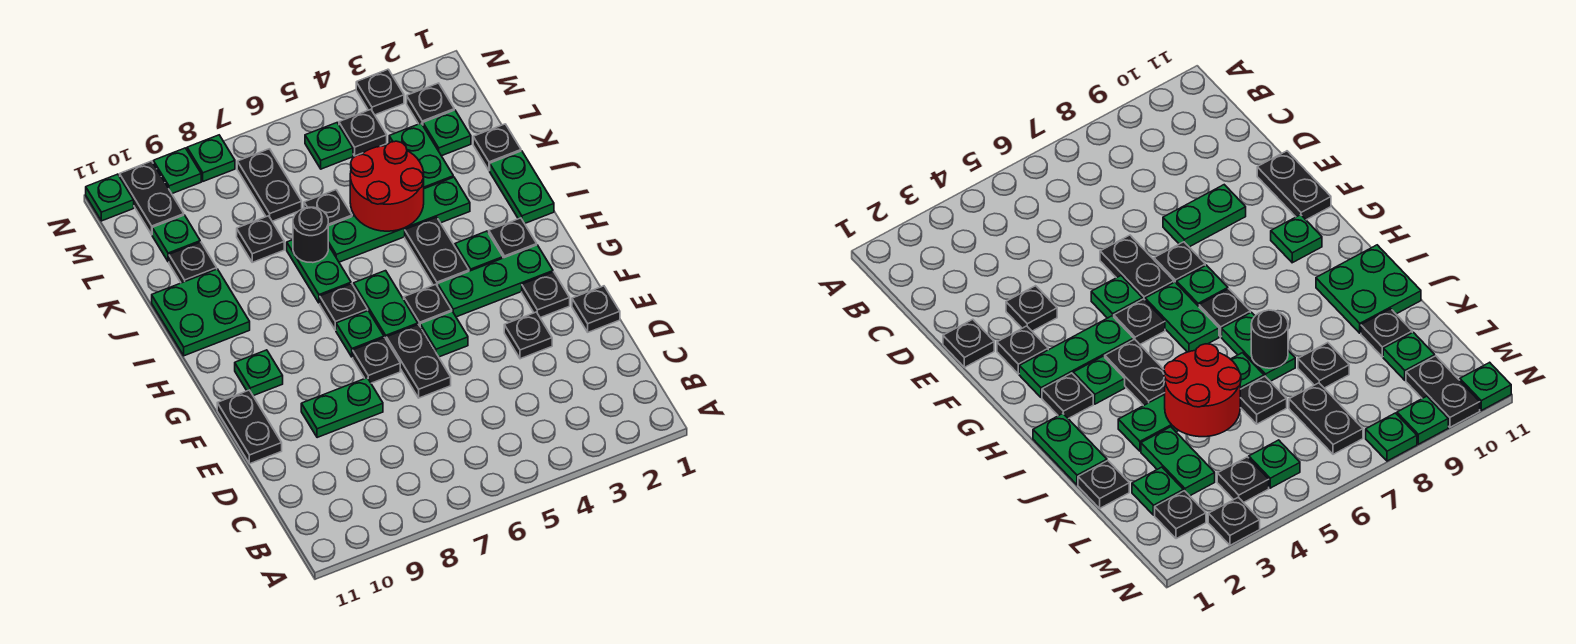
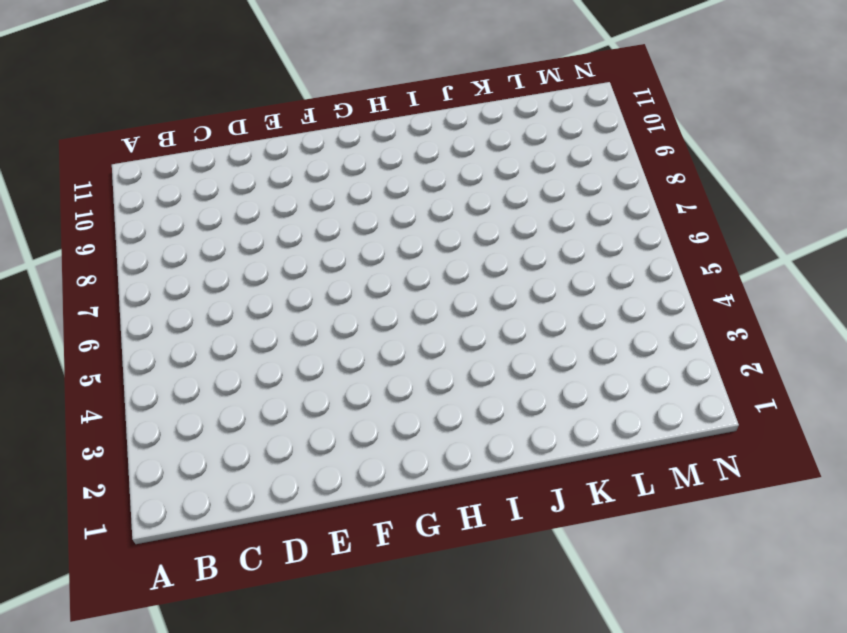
none -> black plate E1 level 1
none -> black plate E3 level 1
none -> black plate E6:F6 level 1
none -> green plate E8:E9 level 1

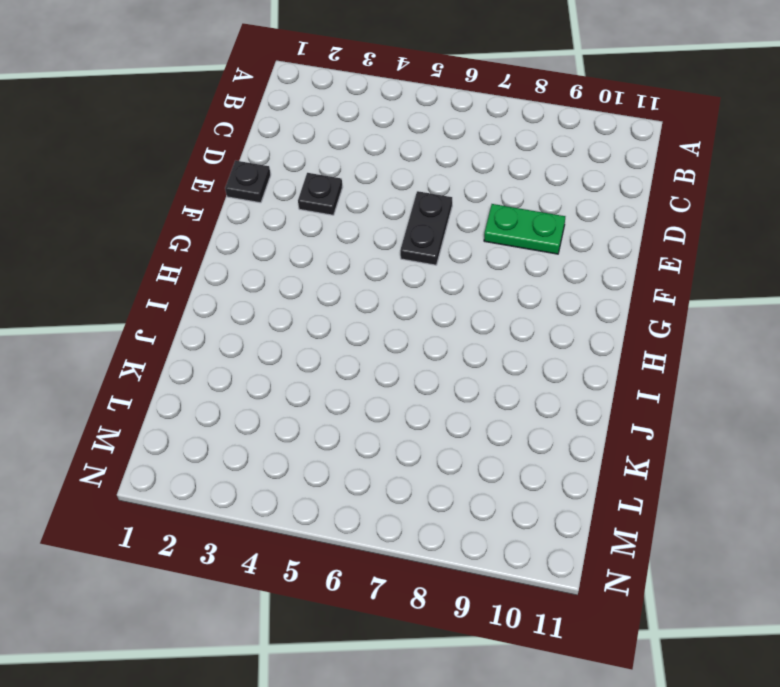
none -> black plate E11:F11 level 1
none -> black plate F2 level 1
none -> green plate F5 level 1
none -> black plate F7 level 1

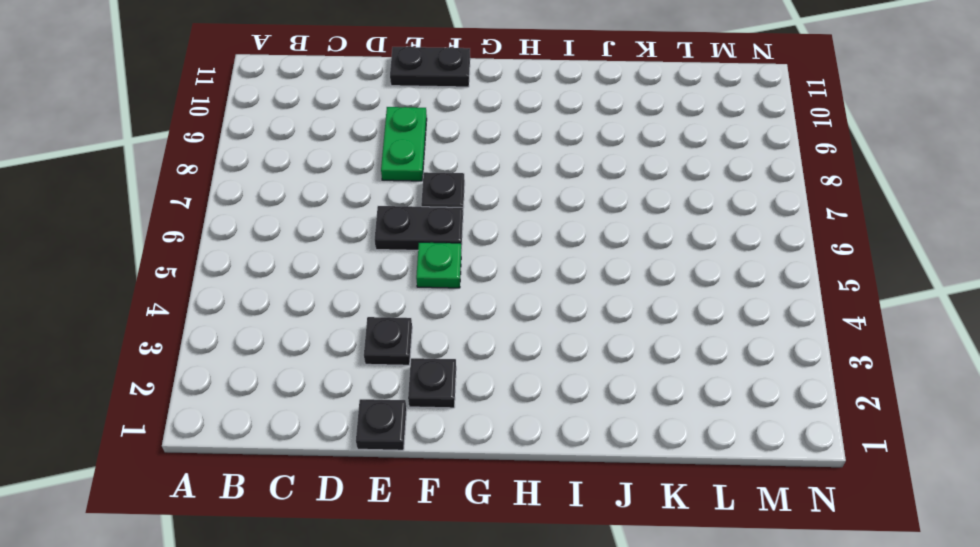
none -> green plate G2:G4 level 1
none -> black plate G5 level 1
none -> green plate G6:H6 level 1
none -> green plate G7 level 1

